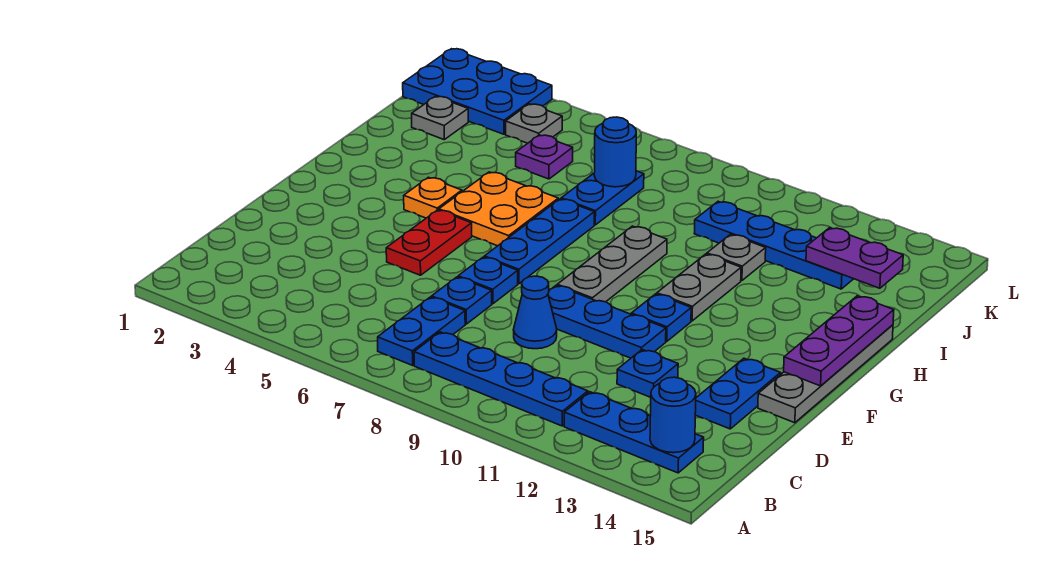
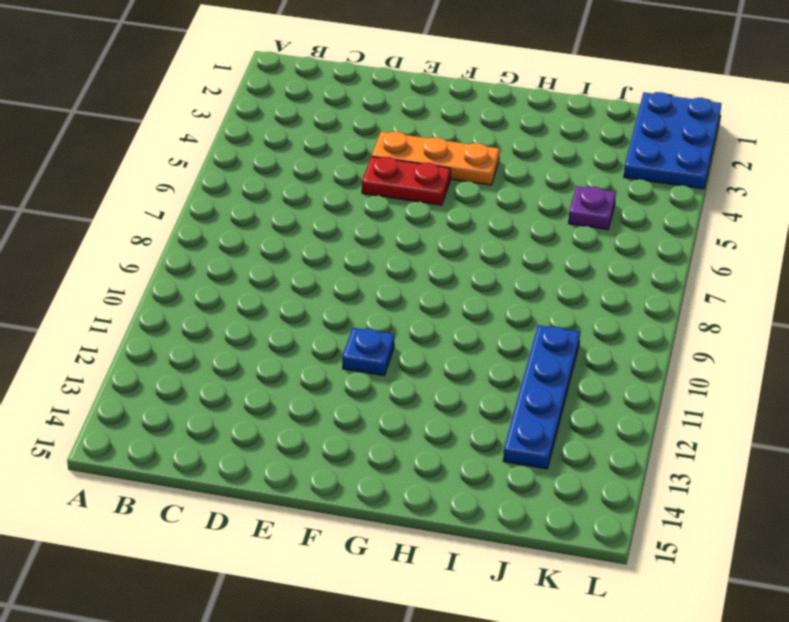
orange plate E4:G4 level 1 -> orange plate G4 level 1
none -> blue plate B7:C7 level 1
none -> blue plate B8:B11 level 1
none -> blue plate B12:B14 level 1

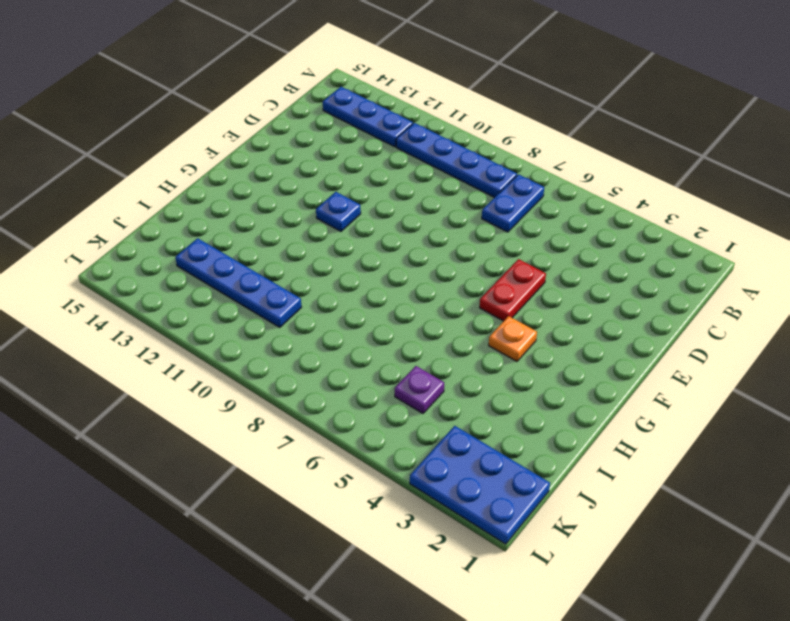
none -> blue plate D7 level 1
none -> blue cone D9 level 1
none -> blue plate D12 level 1

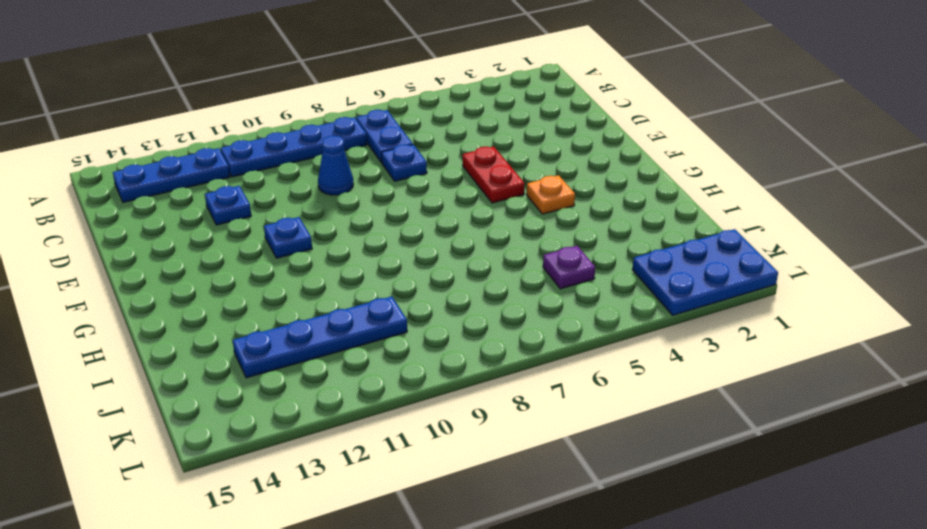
none -> blue plate D14:E14 level 1
none -> blue plate E7 level 1
none -> blue plate E9:E11 level 1

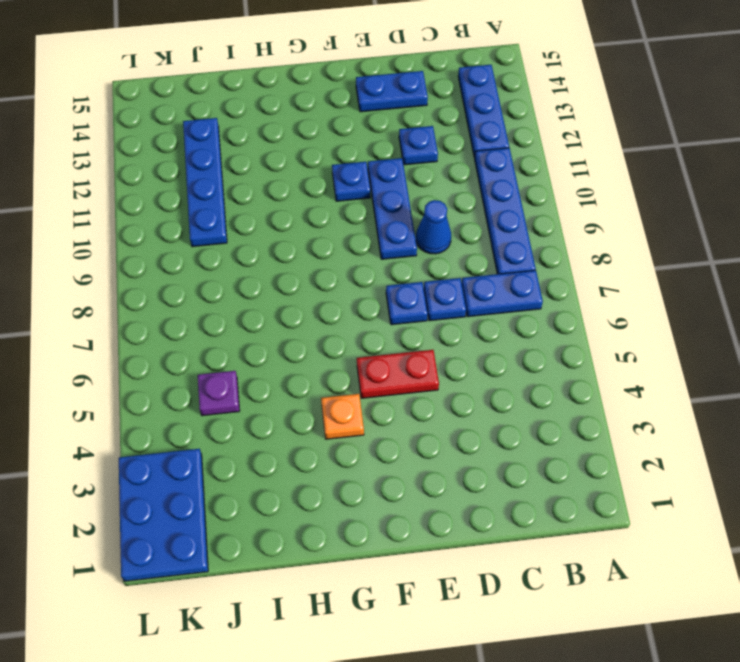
none -> grey plate E15:H15 level 1
none -> blue plate F7:H7 level 1
none -> grey plate F9:H9 level 1

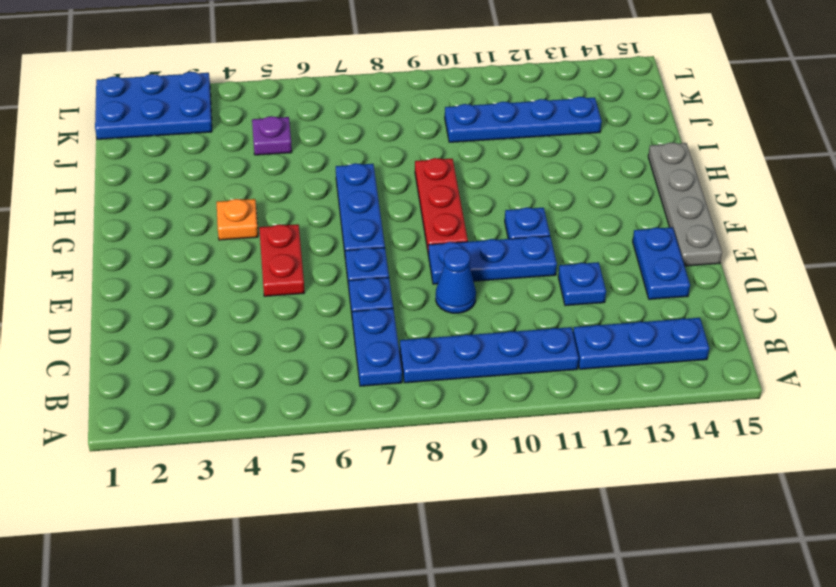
red plate F9:H9 level 1 -> grey plate F9:H9 level 1
none -> orange plate G5:H6 level 1
none -> grey plate G11:H11 level 1
none -> blue plate I7:J7 level 1

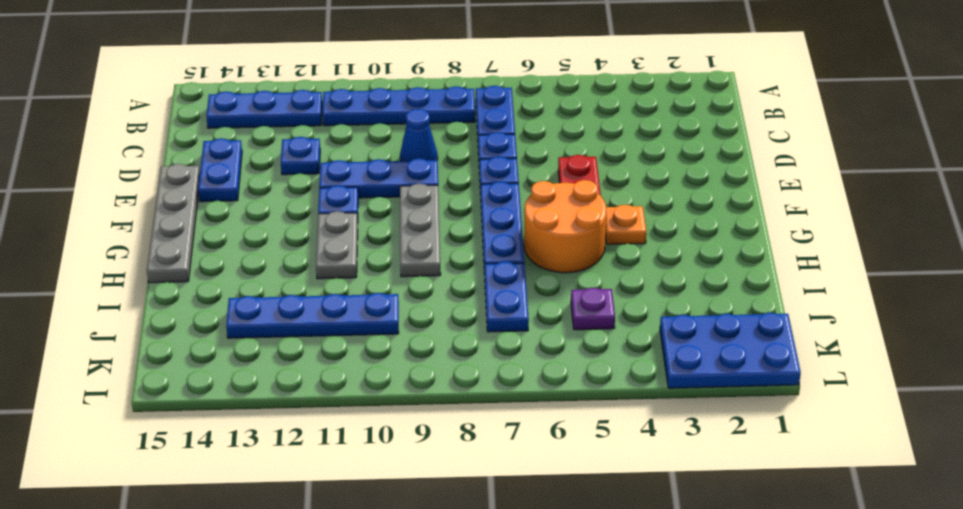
orange round brick G5:H6 level 1 -> orange plate G5:H6 level 1
none -> grey plate I11 level 1
none -> grey plate J2 level 1
none -> grey plate K4 level 1

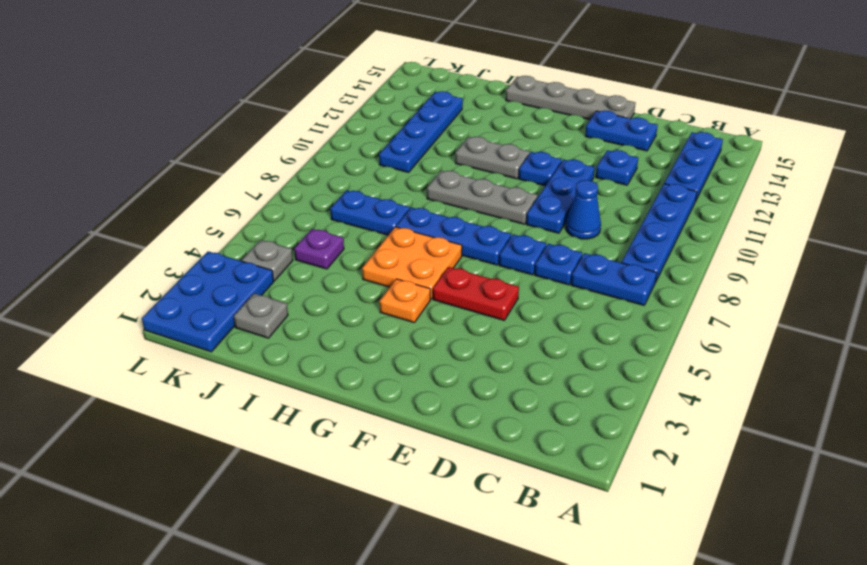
none -> grey plate I11 level 1
none -> blue round brick B14 level 2
none -> purple plate F15:H15 level 2

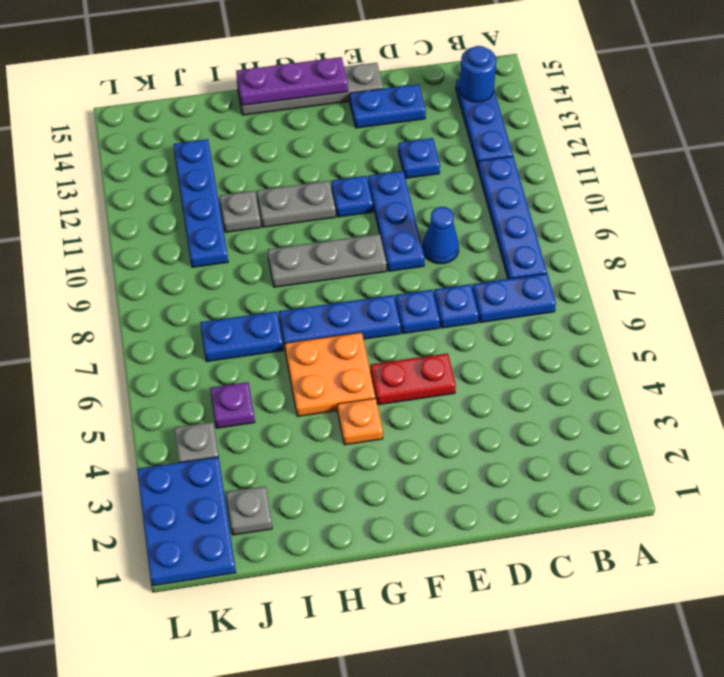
none -> blue round brick J7 level 2
none -> purple plate J13:J14 level 2

